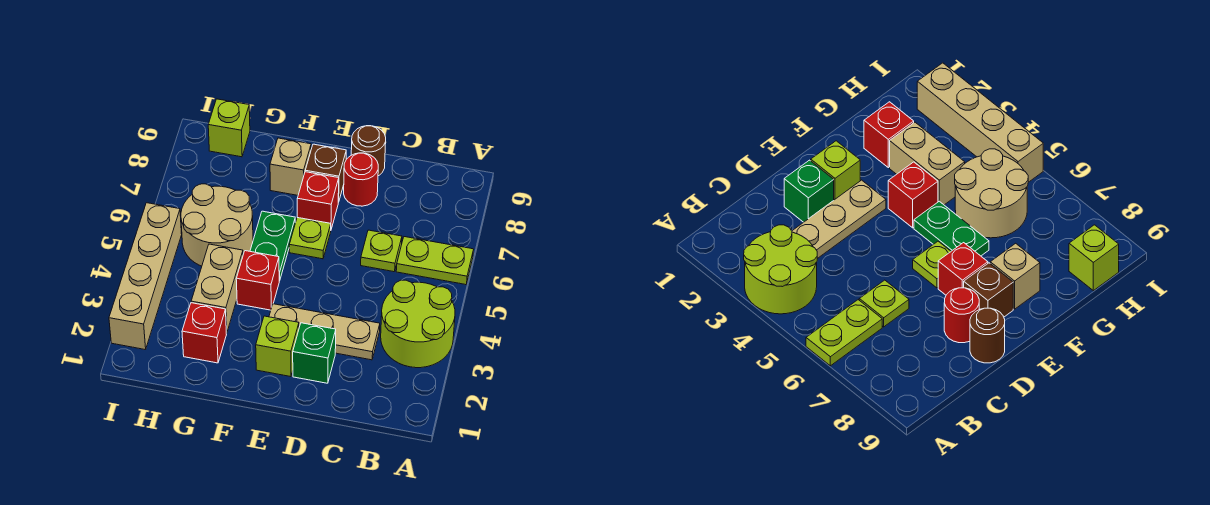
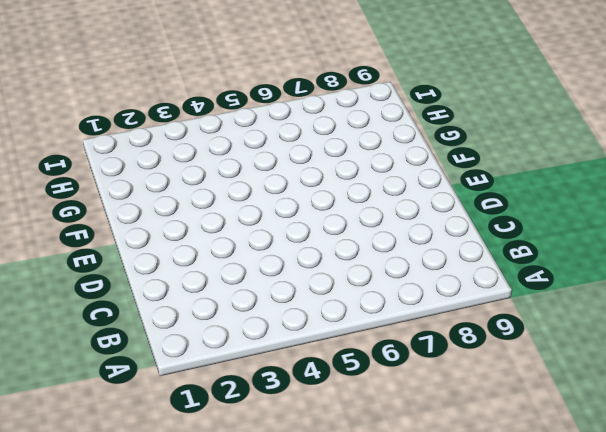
none -> lime round brick A3:B4 level 1
none -> lime plate A6:B6 level 1
none -> tan plate C3:E3 level 1

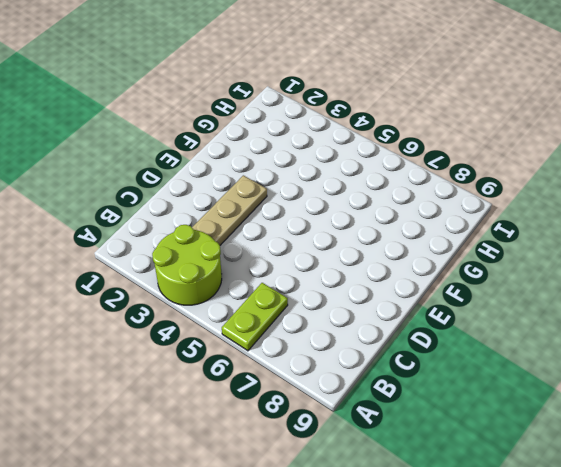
none -> lime plate C6 level 1
none -> green brick D2 level 1
none -> red round brick D8 level 1

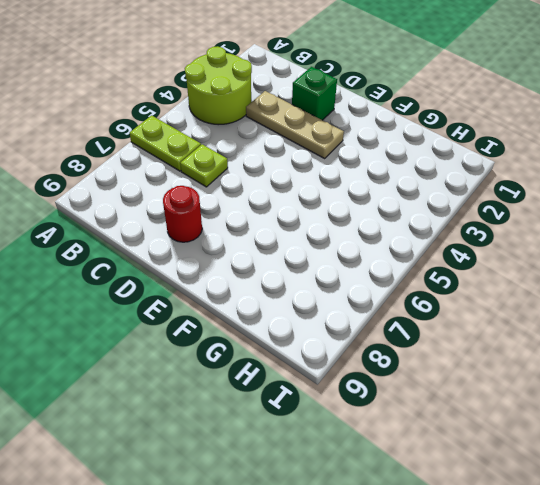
none -> brown round brick D9 level 1
none -> lime brick E2 level 1
none -> lime plate E6 level 1

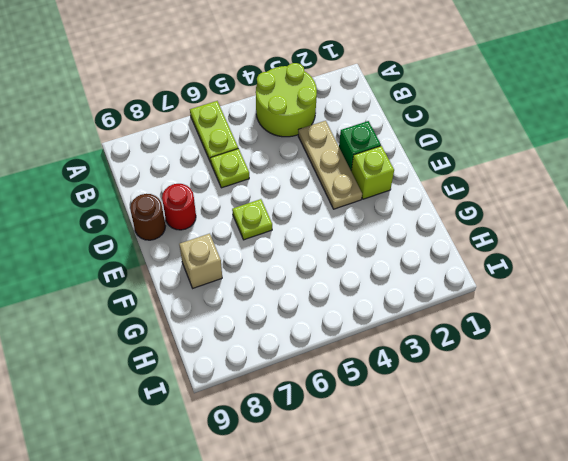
none -> red brick E7 level 1
none -> brown brick E8 level 1
none -> red brick F4 level 1

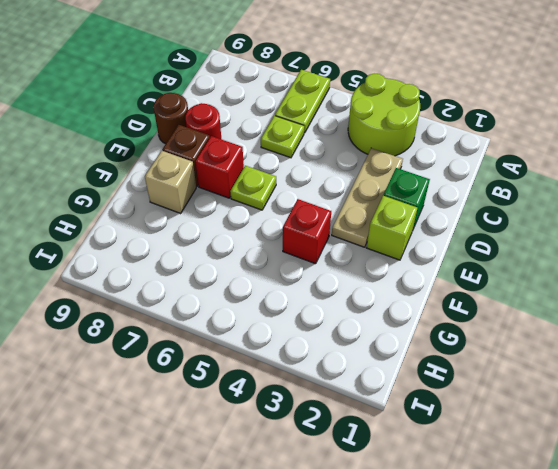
none -> green plate F5:F6 level 1
none -> red brick G2 level 1
none -> tan brick G3:G4 level 1

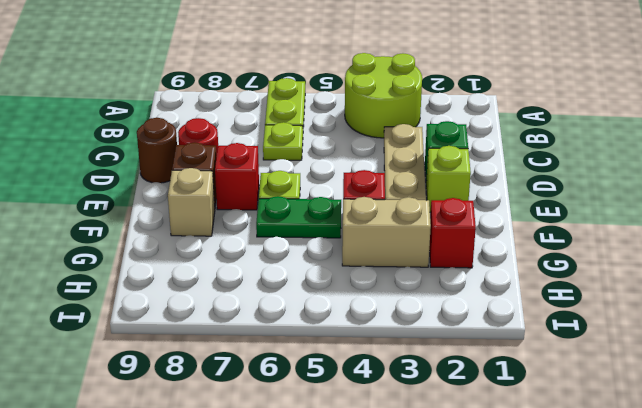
none -> tan round brick G5:H6 level 1
none -> lime brick H9 level 1
none -> tan brick I2:I5 level 1

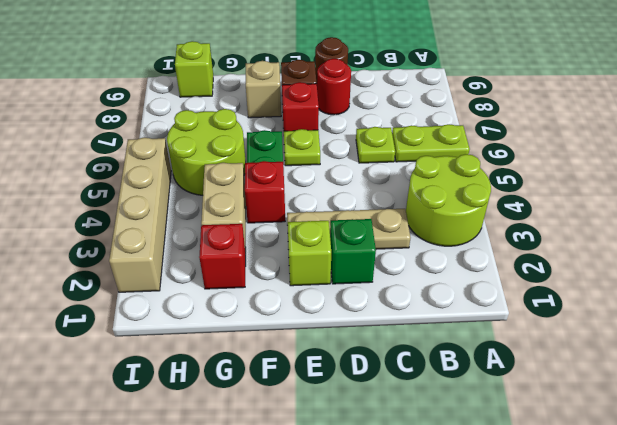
lime round brick G5:H6 level 1 -> tan round brick G5:H6 level 1

